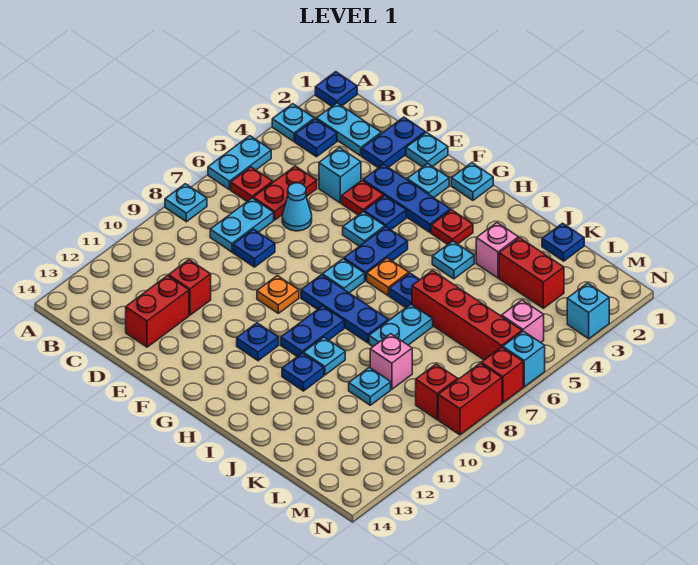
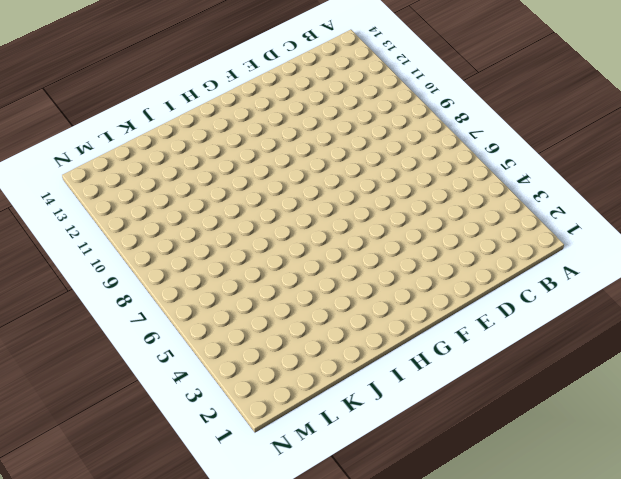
none -> blue plate A1 level 1
none -> cyan plate A3 level 1
none -> cyan plate A5:A6 level 1
none -> cyan plate A8 level 1

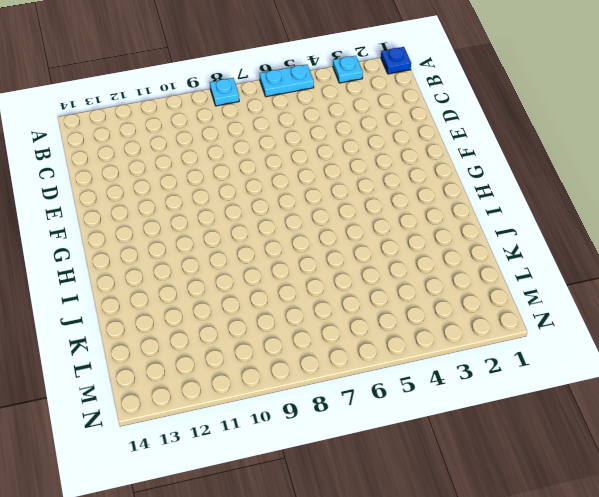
none -> cyan plate B2:C2 level 1
none -> blue plate B3 level 1
none -> red plate B6 level 1
none -> red plate C5:C6 level 1

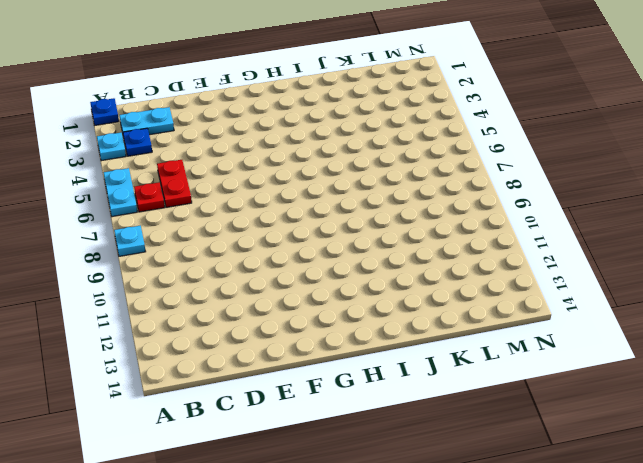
none -> cyan plate C7:C8 level 1
none -> blue plate D1:D2 level 1
none -> cyan brick D4 level 1
none -> cyan cone D6 level 1

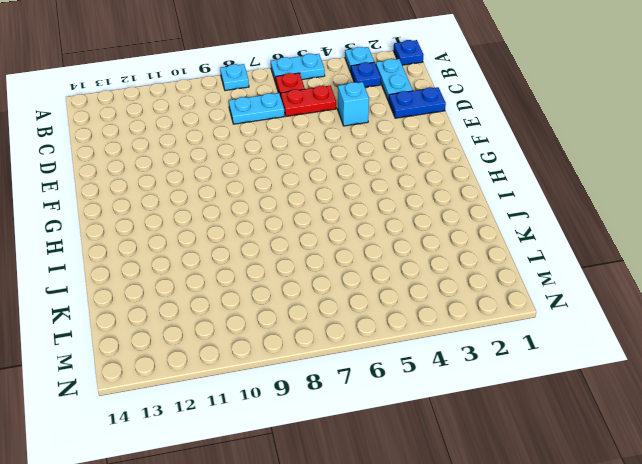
none -> cyan cone D6 level 1
none -> blue plate D8 level 1
none -> red brick D11 level 1
none -> red brick D12:D13 level 1

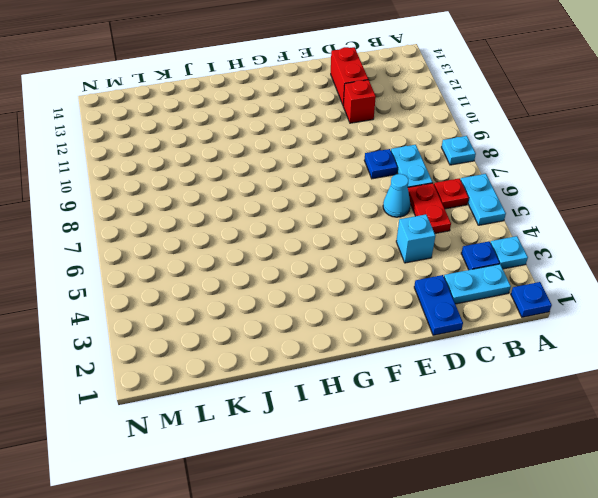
none -> cyan plate E1 level 1
none -> blue plate E3:G3 level 1
none -> red plate E4 level 1
none -> cyan plate F2 level 1

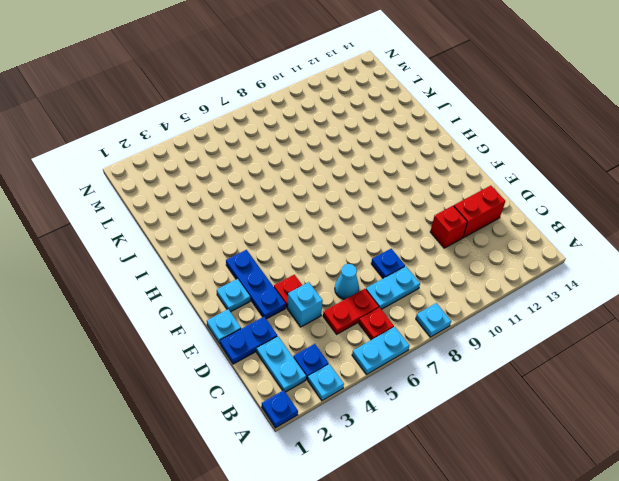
none -> blue plate F4 level 1
none -> cyan plate F5 level 1
none -> orange plate F9 level 1
none -> cyan plate G1 level 1

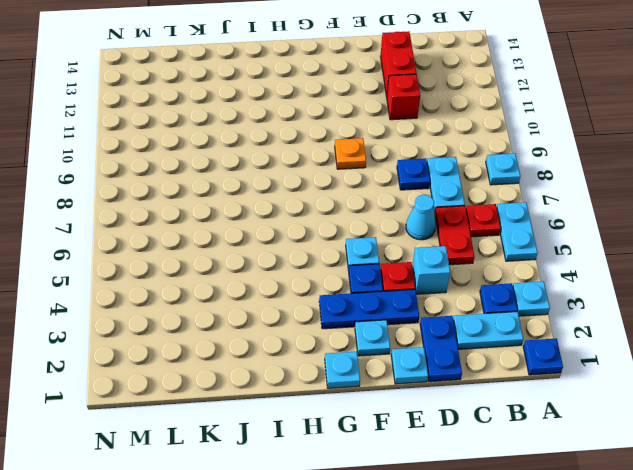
none -> blue plate G5:G6 level 1
none -> cyan plate G7 level 1
none -> blue plate G8:I8 level 1
none -> blue plate G11 level 1

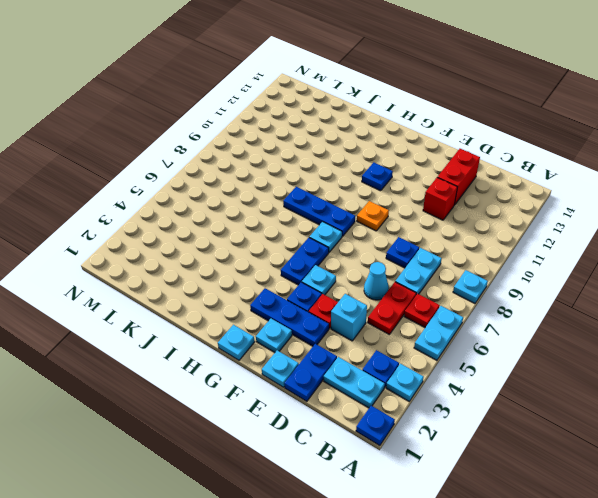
none -> red plate H3 level 1
none -> orange plate H6 level 1
none -> blue plate H9:H10 level 1
none -> cyan plate I4 level 1

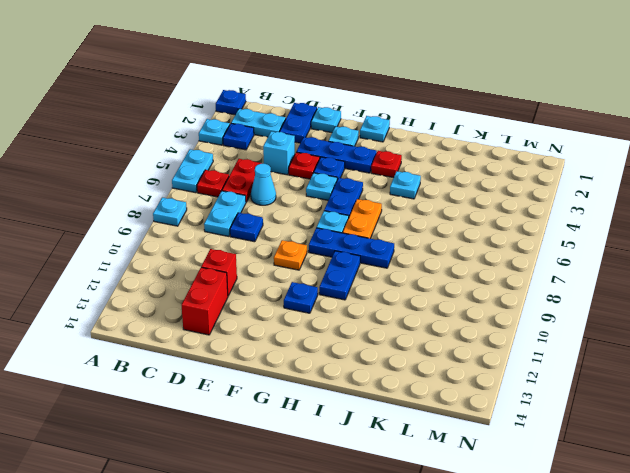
orange plate H6:H7 level 1 -> orange plate H6 level 1
none -> blue plate I6 level 1
none -> cyan plate I10 level 1
none -> blue plate I11 level 1
none -> pink brick J3 level 1

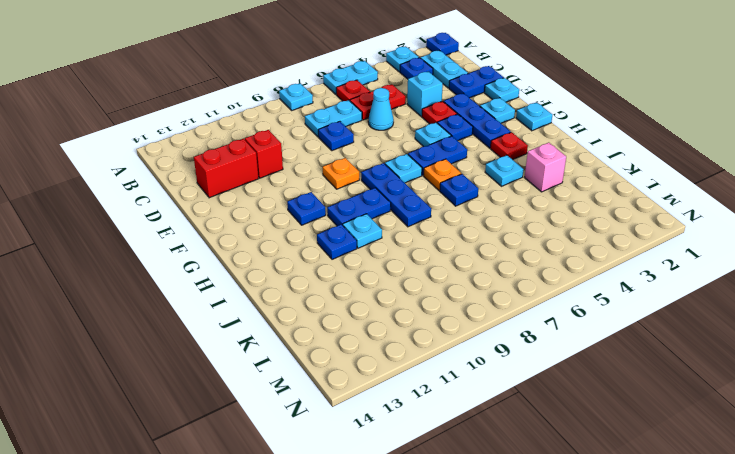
none -> red brick J6:M6 level 1
none -> cyan plate J7:J8 level 1
none -> blue plate K1 level 1
none -> red brick K3:L3 level 1

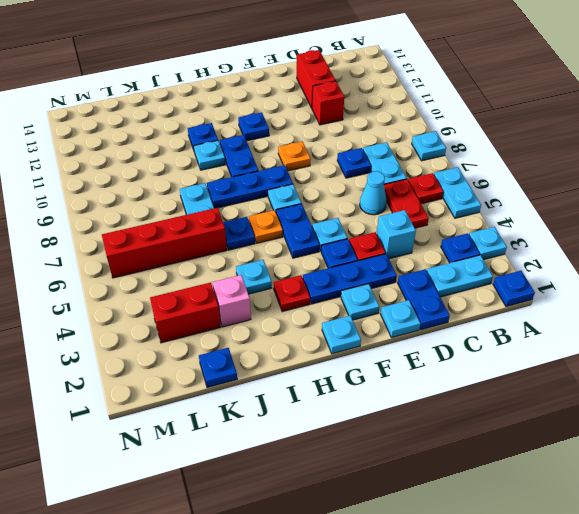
none -> pink brick K9 level 1
none -> cyan plate K10 level 1
none -> pink brick M5 level 1
none -> red brick M9 level 1

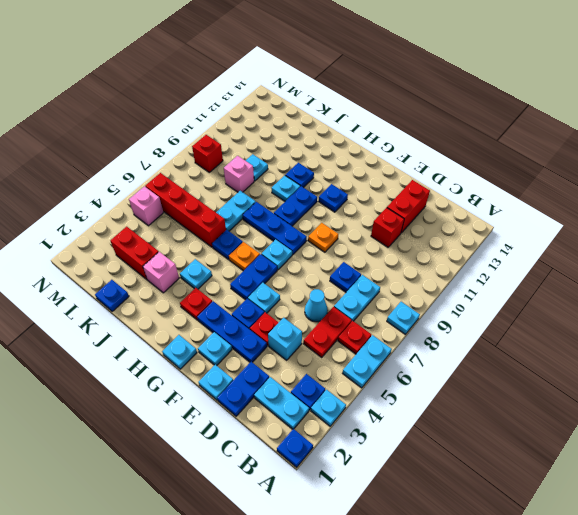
none -> cyan brick N3 level 1
none -> cyan brick N6 level 1
none -> red brick N7 level 1
none -> red brick N8:N9 level 1

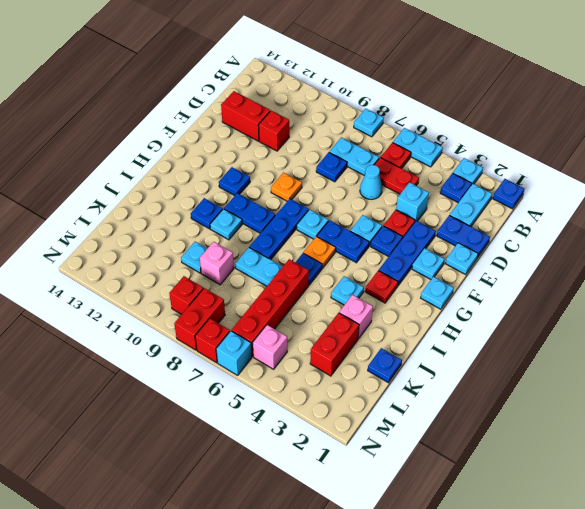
red brick M8:N8 level 1 -> red brick N8:N9 level 1
none -> cyan brick N3 level 1

